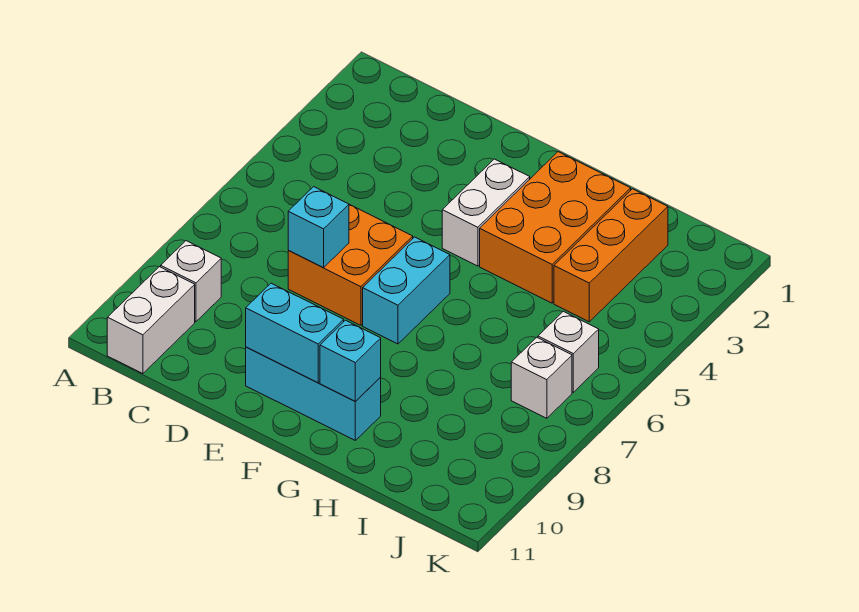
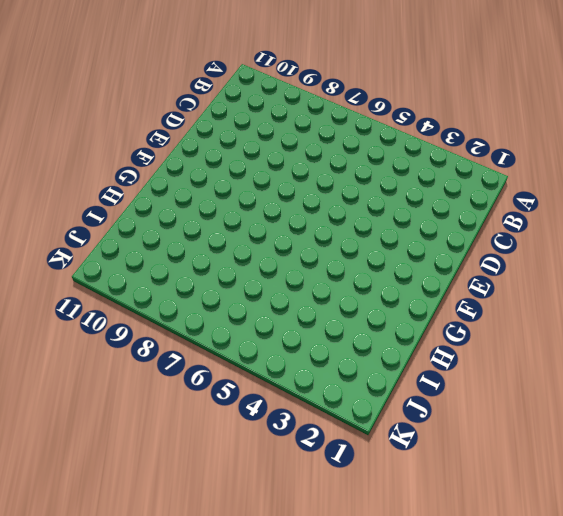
none -> white brick B9 level 1
none -> white brick B10:B11 level 1
none -> orange brick D6:E7 level 1

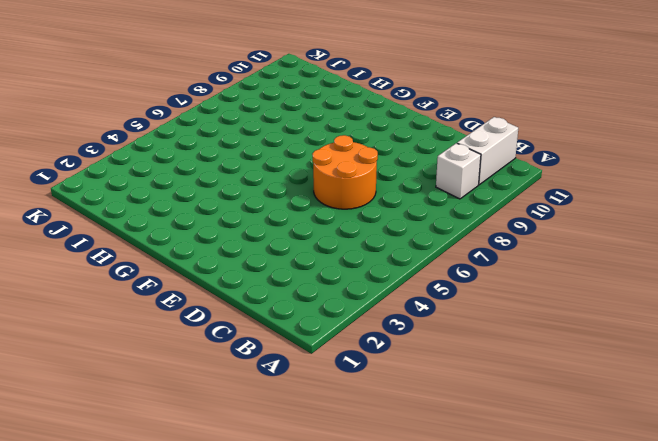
orange round brick D6:E7 level 1 -> orange brick D6:E7 level 1
none -> cyan brick E10:G10 level 1
none -> white brick F3:F4 level 1
none -> cyan brick F6:F7 level 1

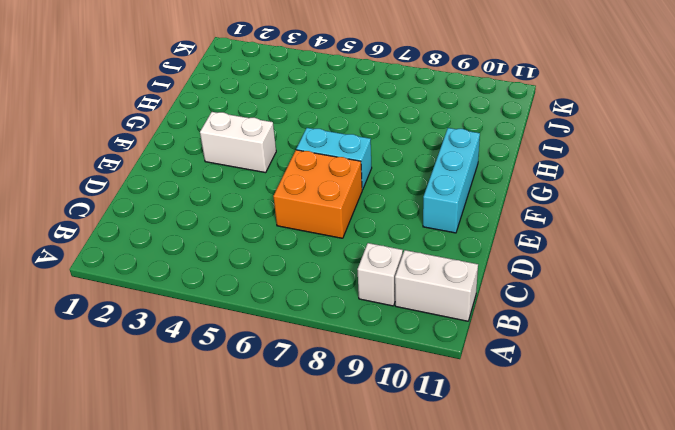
none -> orange brick G2:H4 level 1
none -> orange brick I2:I4 level 1
none -> white brick J6 level 1

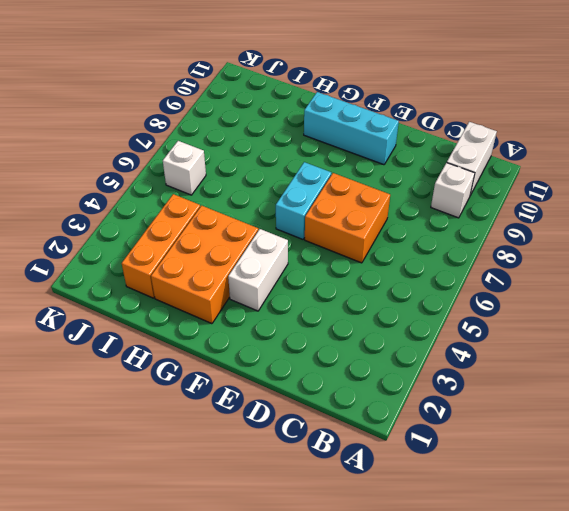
none -> white brick J7 level 1
none -> cyan brick D7 level 2
none -> cyan brick E10:F10 level 2

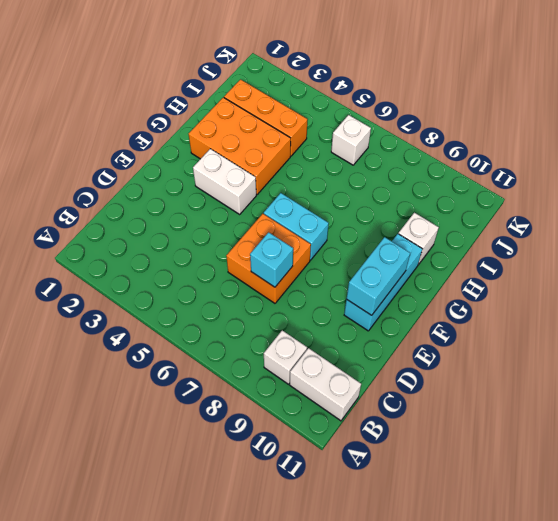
white brick H10 level 1 -> white brick J7 level 1
none -> cyan brick G10 level 2

